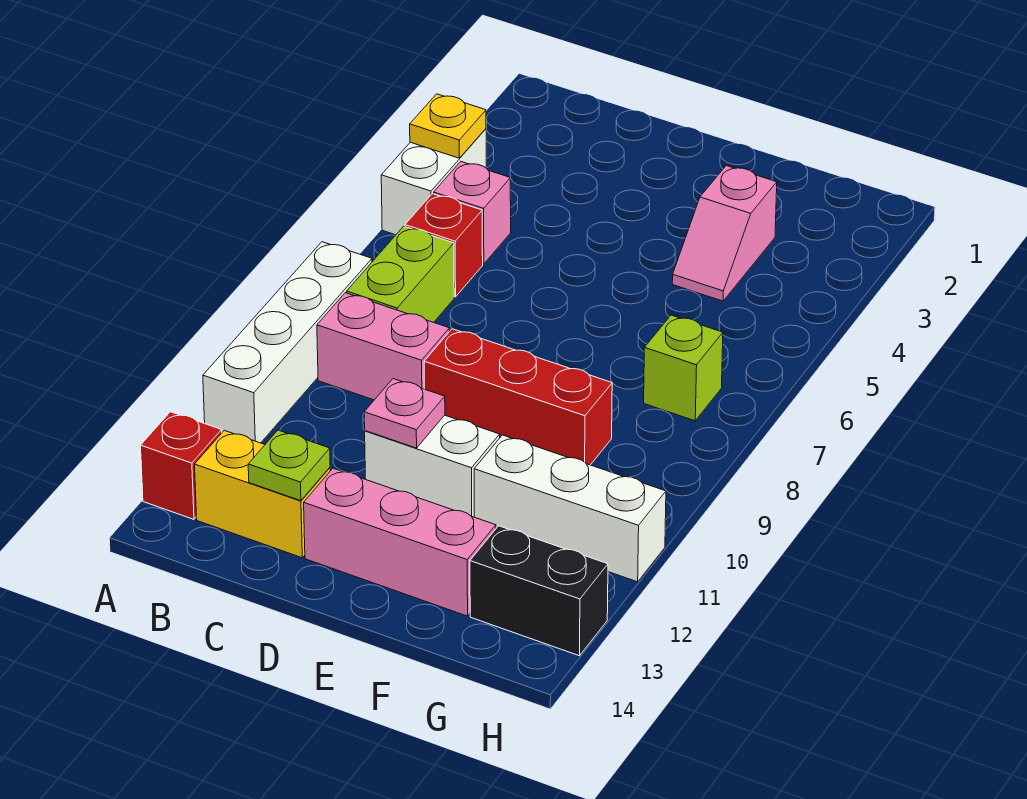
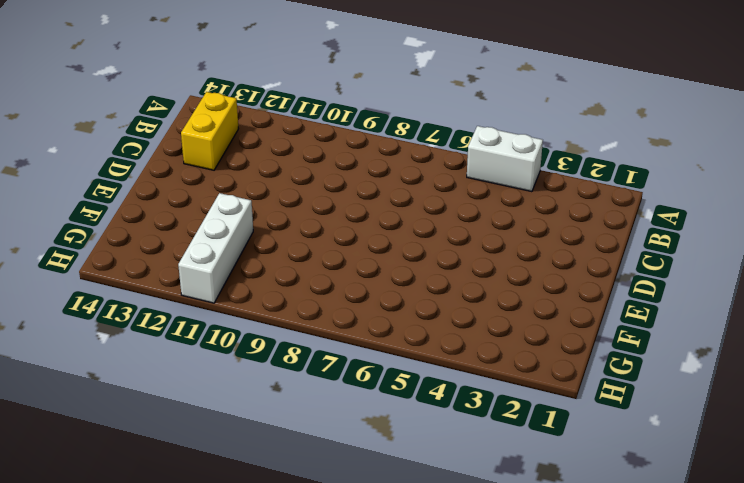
none -> white brick A8:A11 level 1
none -> red brick A13 level 1
none -> pink brick B5 level 1

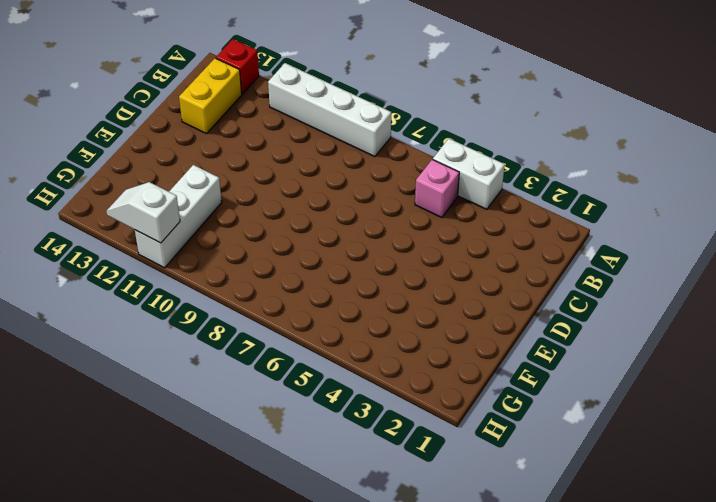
white slope H11:H12 level 2 top 11 -> none
none -> red brick B6 level 1
none -> lime brick B7:B8 level 1
none -> pink brick B9:C9 level 1

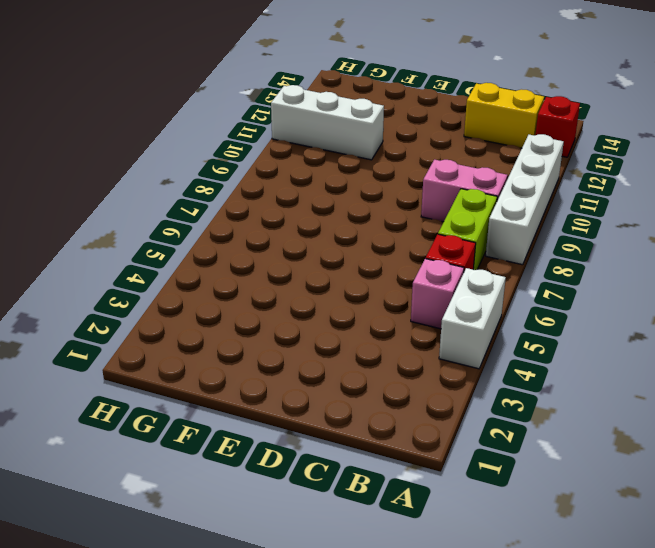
none -> red brick D9:F9 level 1
none -> white brick D11:E11 level 1
none -> pink brick D13:F13 level 1

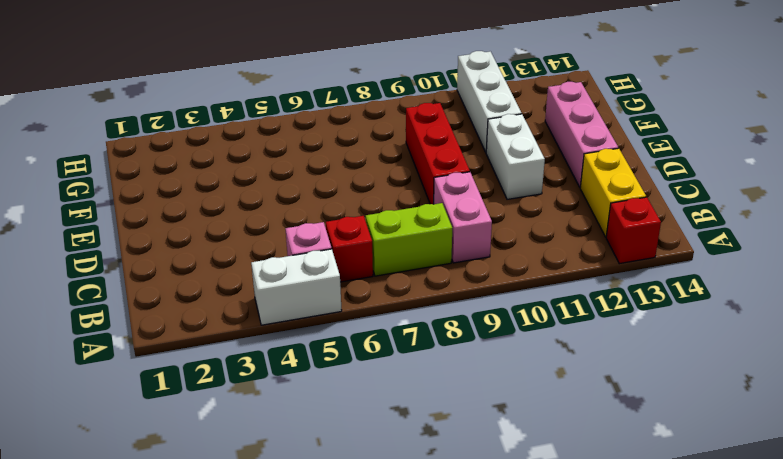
none -> white brick A8:A11 level 1
none -> pink slope F3:F4 level 1 top 3
none -> lime brick G7 level 1

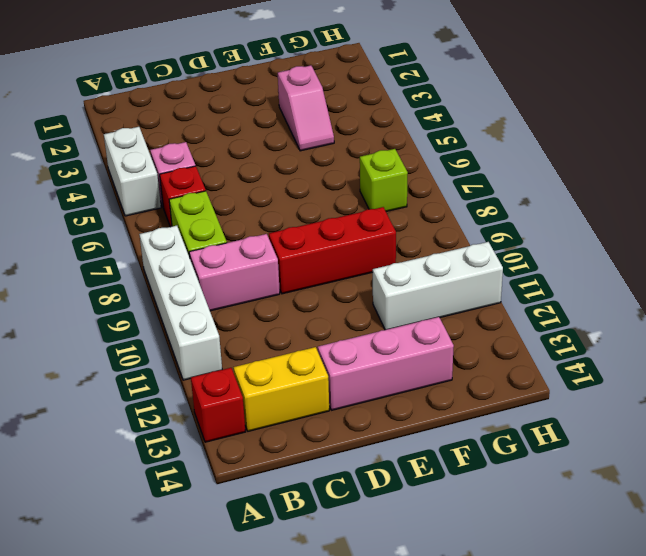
none -> white brick D11:E11 level 1
none -> black brick G13:H13 level 1
none -> yellow plate A4 level 2

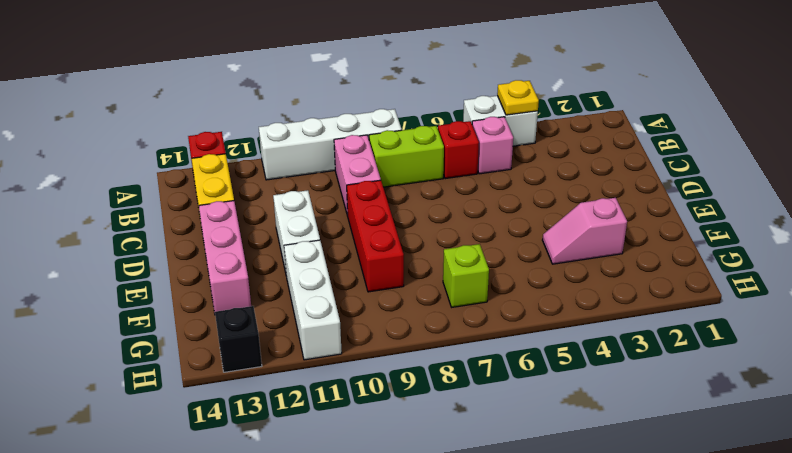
black brick H13 level 1 -> black brick G13:H13 level 1
none -> lime plate C13 level 2
none -> pink plate D11 level 2

